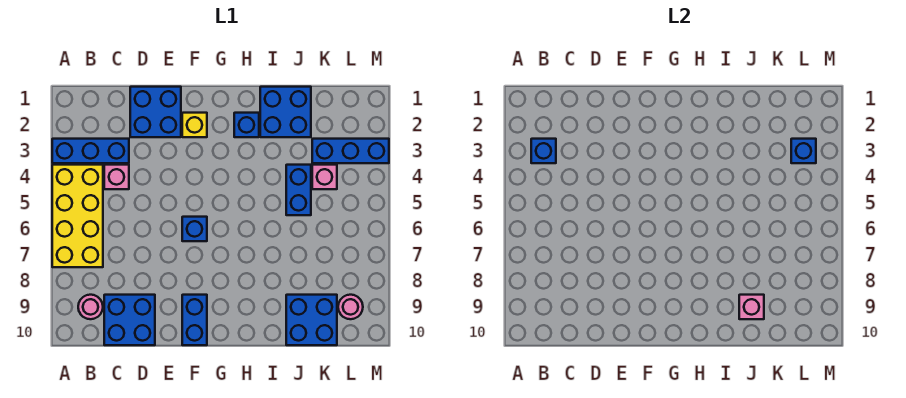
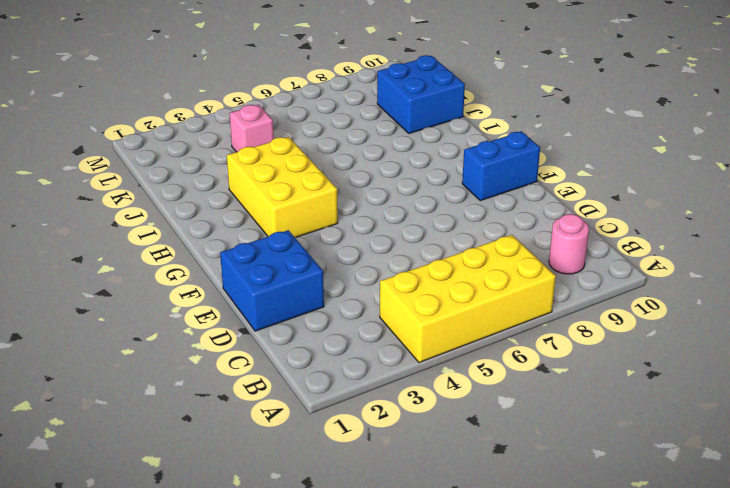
yellow brick G3:I4 level 1 -> none
none -> blue brick A3:C3 level 1
none -> pink brick C4 level 1
none -> blue brick C9:D10 level 1

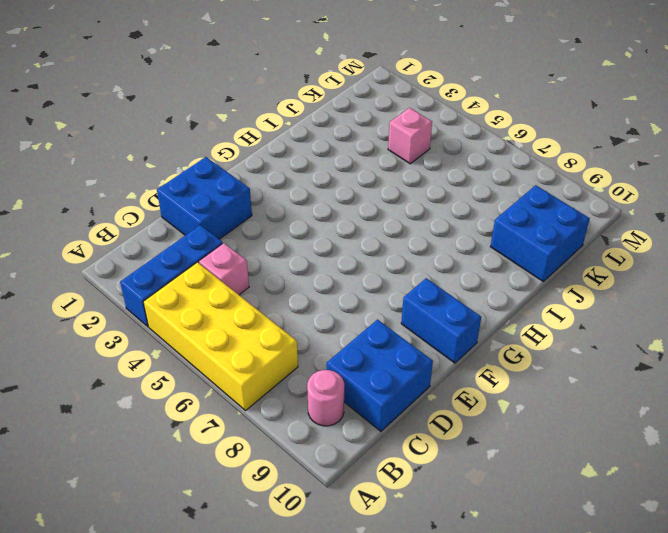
none -> yellow brick F2 level 1
none -> blue brick F6 level 1
none -> blue brick H2 level 1

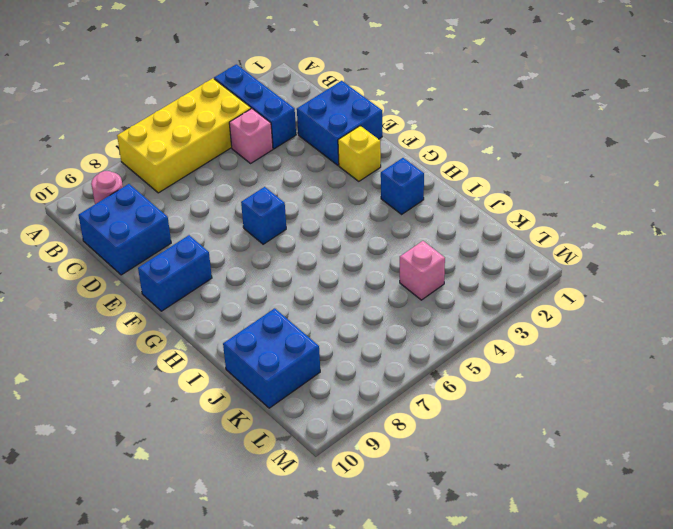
none -> blue brick I1:J2 level 1
none -> blue brick J4:J5 level 1
none -> blue brick K3:M3 level 1

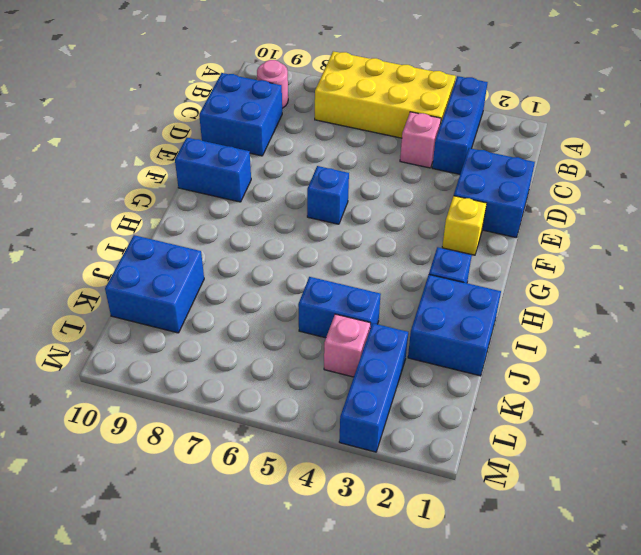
none -> pink round brick L9 level 1
none -> blue brick B3 level 2
none -> pink brick J9 level 2

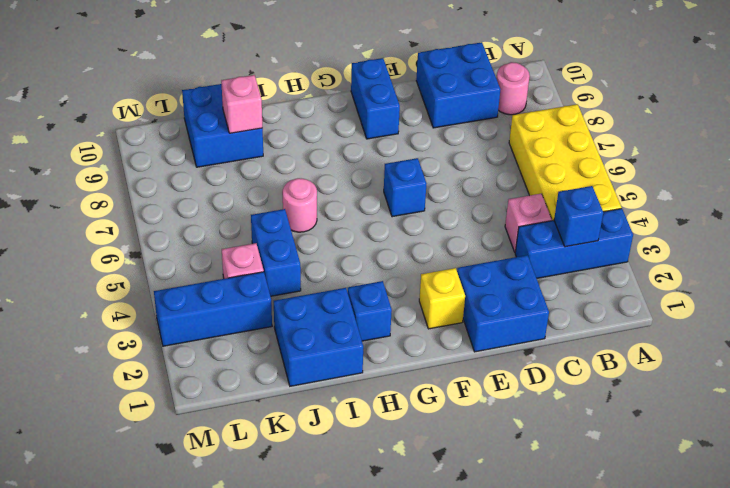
pink round brick I6 level 1 -> pink round brick L9 level 1
none -> blue brick L3 level 2

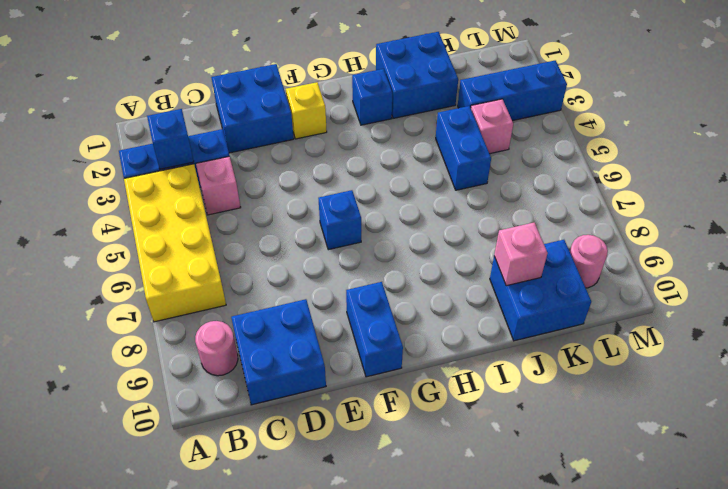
none -> blue brick L3 level 2

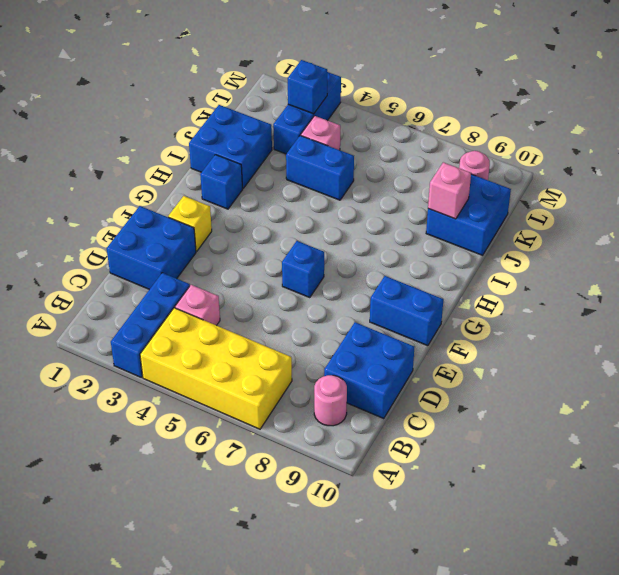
none -> blue brick B3 level 2

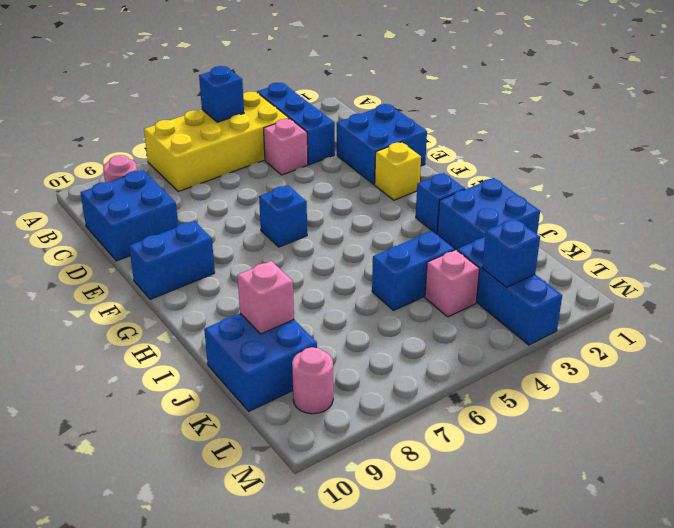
blue brick A5 level 2 -> blue brick B3 level 2

